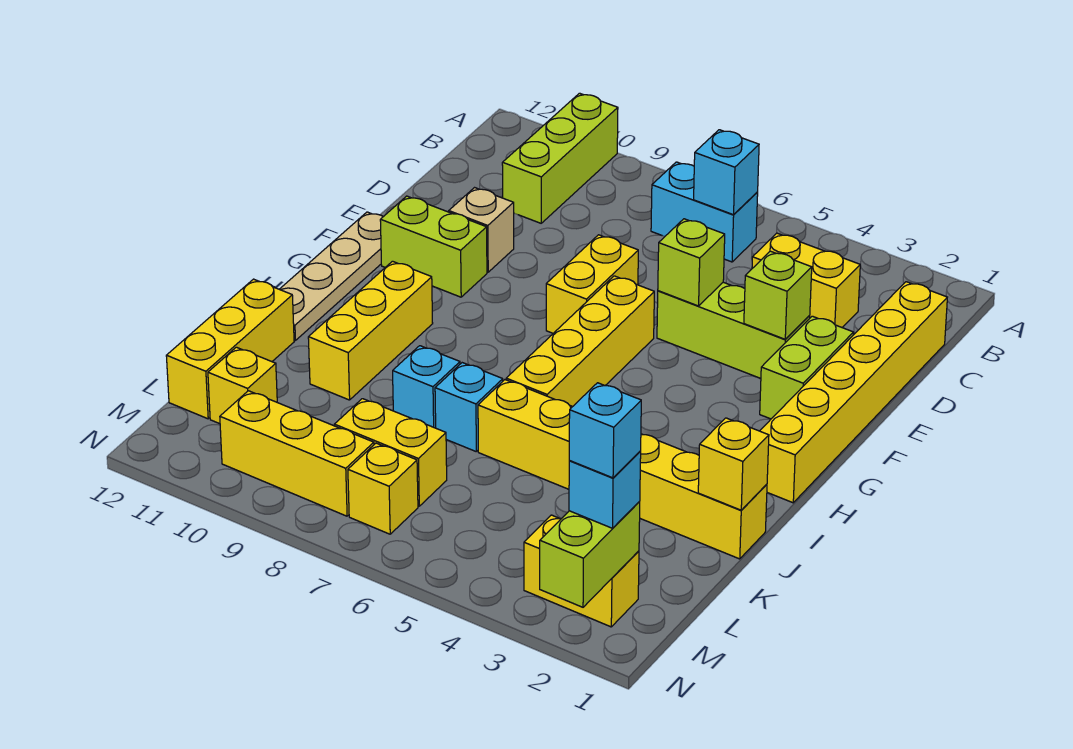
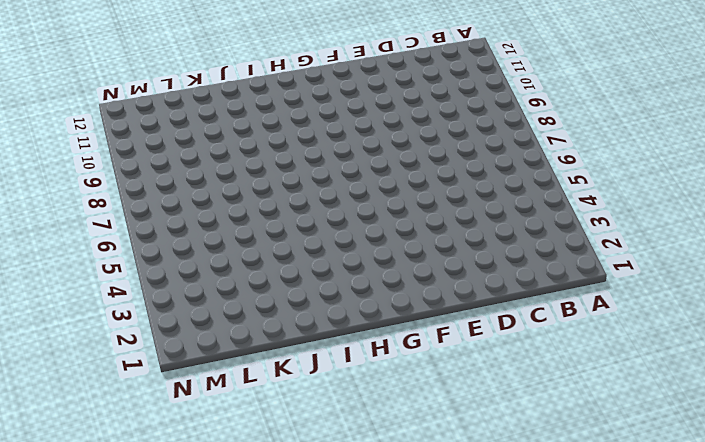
none -> lime brick A10:C10 level 1
none -> cyan brick B6:B7 level 1
none -> yellow brick C1:H1 level 1

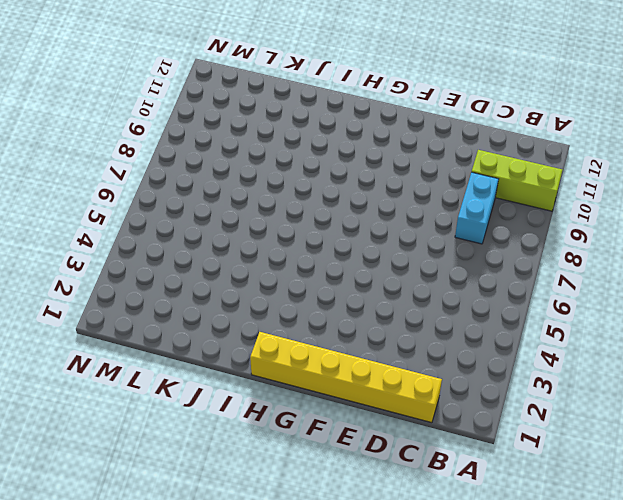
cyan brick C8:C9 level 1 -> cyan brick B6:B7 level 1
none -> yellow brick C3:C4 level 1
none -> lime brick E2:F2 level 1
none -> lime brick E3:E5 level 1

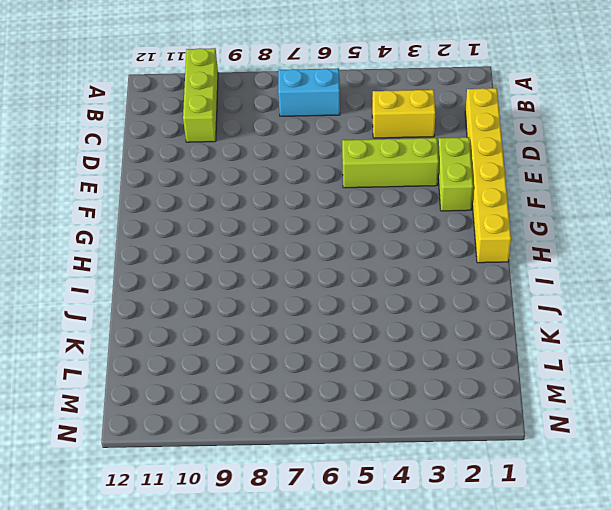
none -> yellow brick E7:F7 level 1
none -> tan brick E10 level 1
none -> yellow brick F6:I6 level 1

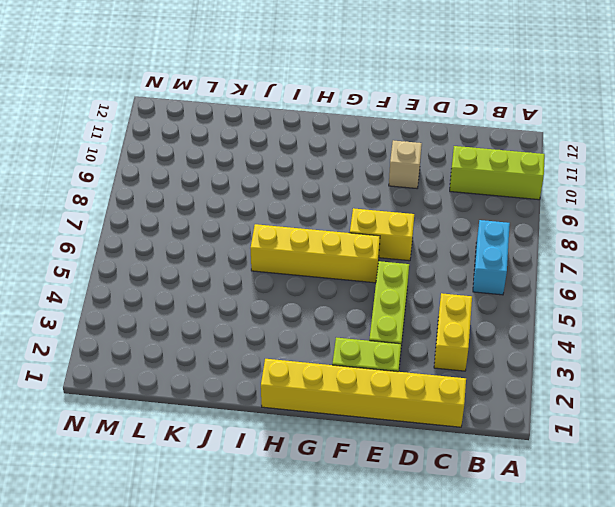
none -> lime brick F10:F11 level 1
none -> tan plate F12:I12 level 1
none -> yellow brick H10:J10 level 1

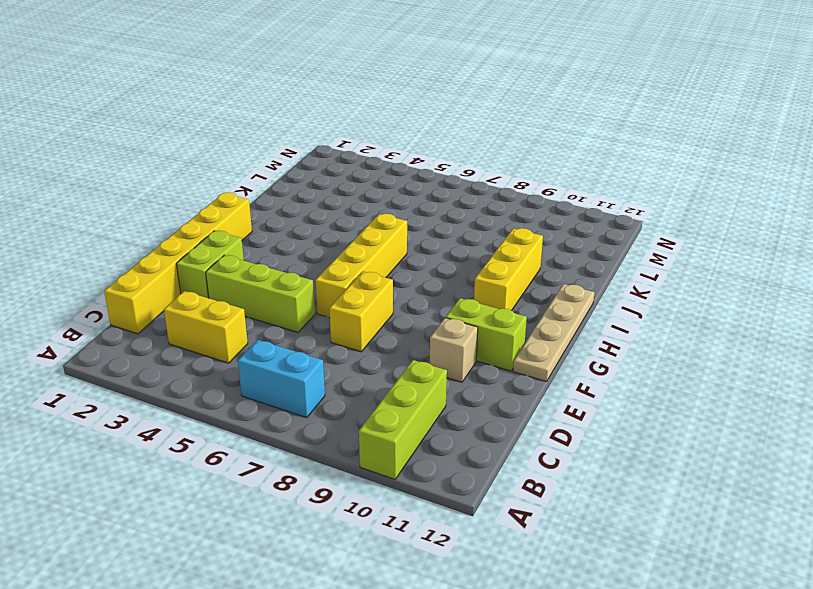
none -> yellow brick J1:J6 level 1
none -> cyan brick J7 level 1
none -> cyan brick J8 level 1

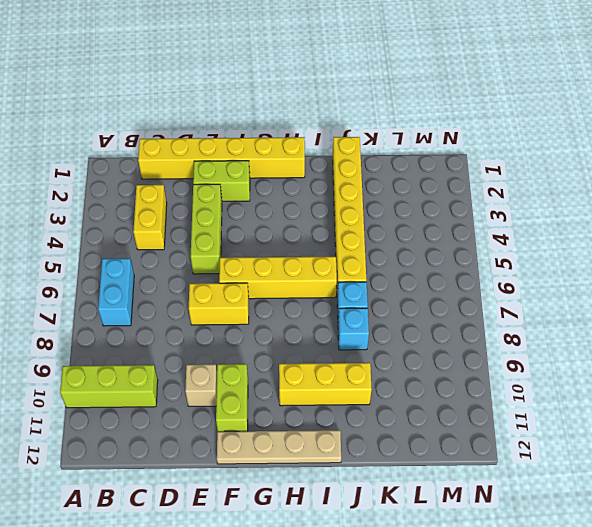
none -> yellow brick J12:L12 level 1
none -> yellow brick L7:L8 level 1
none -> yellow brick L11 level 1

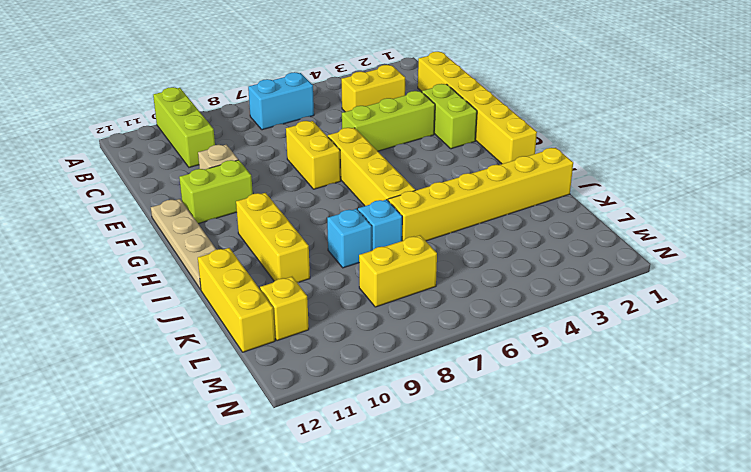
none -> yellow brick M2:M3 level 1
none -> yellow brick M7 level 1
none -> yellow brick M8:M10 level 1

